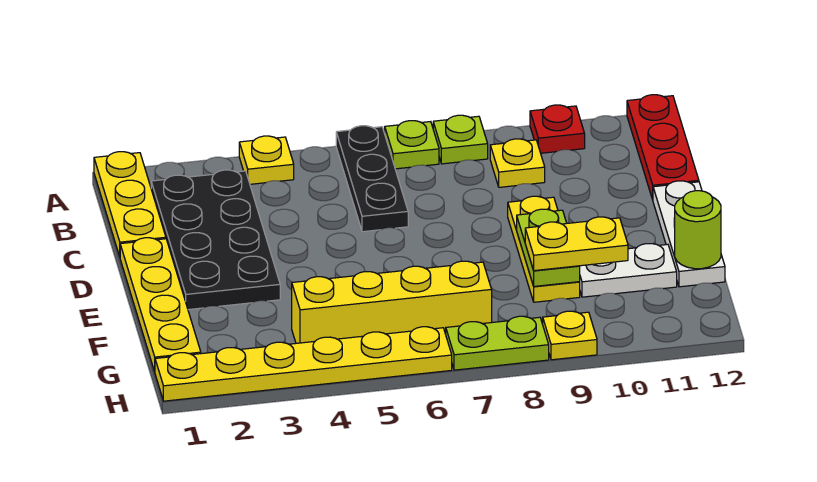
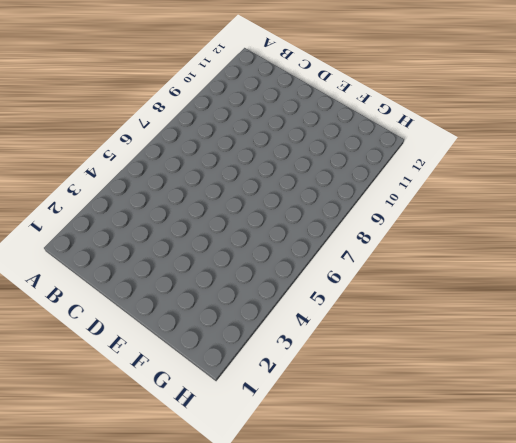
none -> yellow plate A1:C1 level 1
none -> yellow plate A4 level 1
none -> black plate A6:C6 level 1

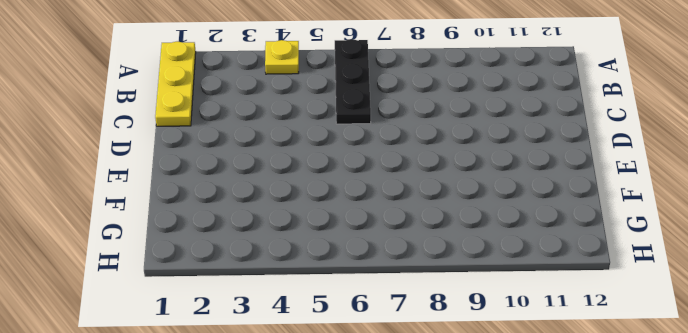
none -> lime plate A7 level 1
none -> lime plate A8 level 1
none -> red plate A10 level 1

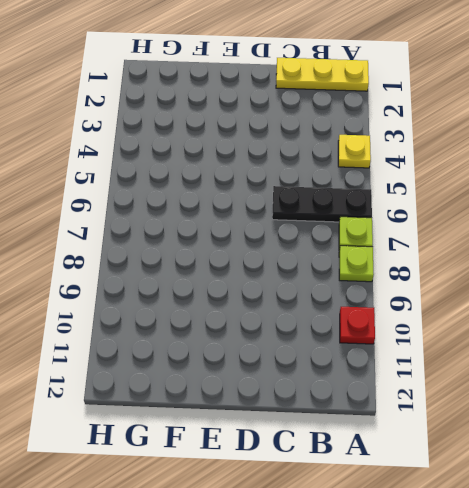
none -> red plate A12:C12 level 1
none -> black plate B2:E3 level 1
none -> yellow plate B9 level 1

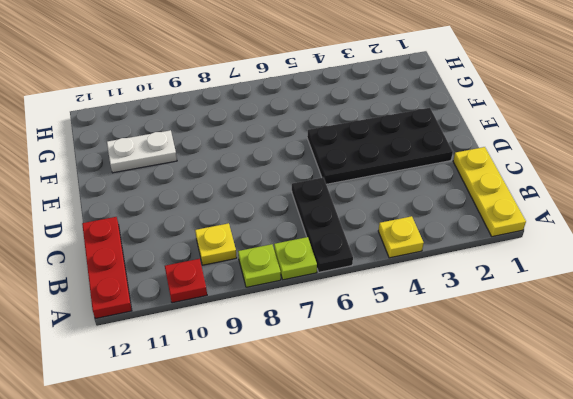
black plate D2:E5 level 1 -> black plate B2:E3 level 1
none -> yellow plate D1:G1 level 1
none -> yellow plate D9:F9 level 1
none -> white plate D12:F12 level 1

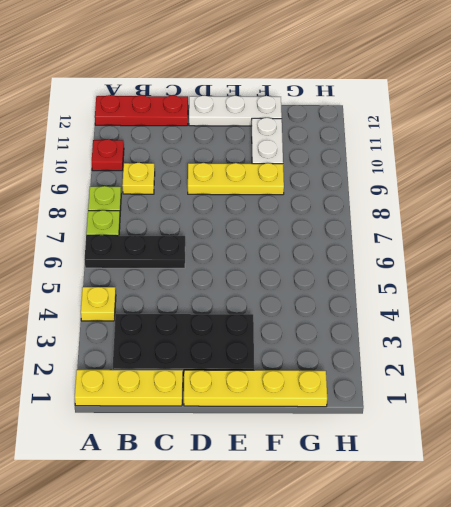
none -> yellow brick G4:G7 level 1
none -> yellow plate H1:H6 level 1
none -> lime plate H7:H8 level 1

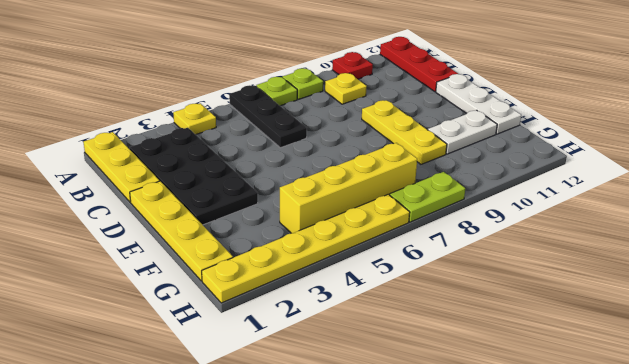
none -> yellow plate H9 level 1
none -> lime plate E9:F9 level 2
none -> lime round brick F12 level 2

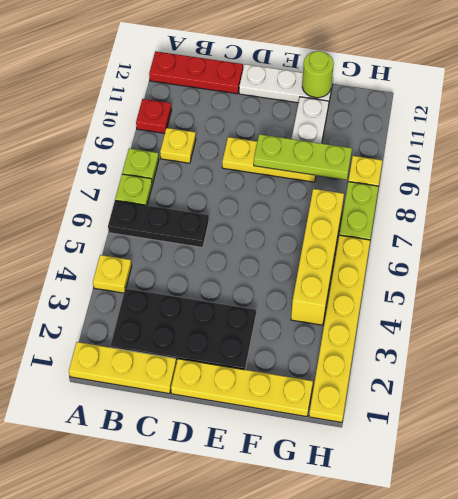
lime plate E9:G9 level 2 -> lime plate E9:F9 level 2
none -> yellow plate F9:F10 level 3

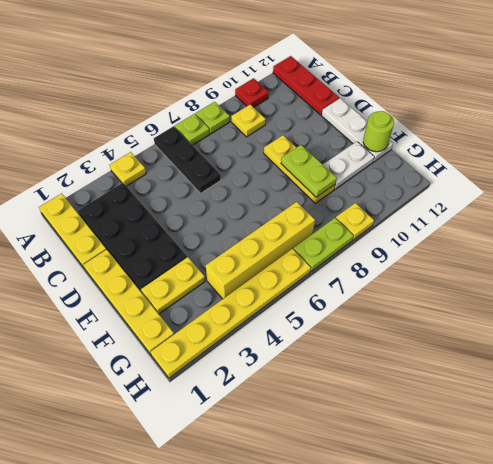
yellow plate F2:F3 level 1 -> yellow plate F9:F10 level 3

